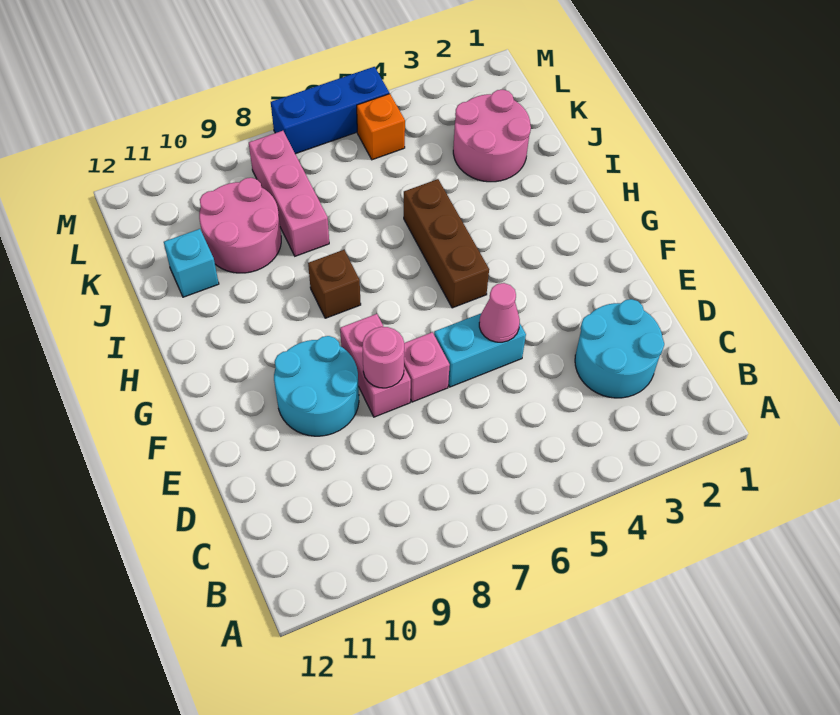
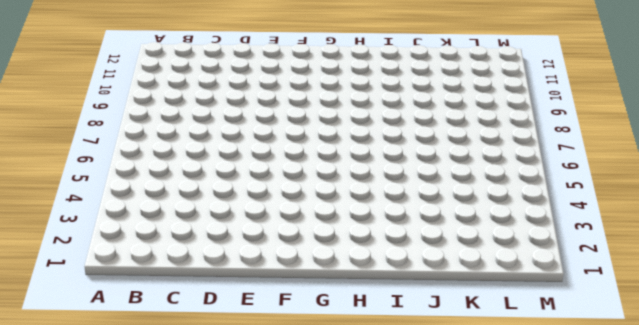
none -> cyan round brick C2:D3 level 1
none -> cyan brick E5:E6 level 1
none -> pink brick E7 level 1

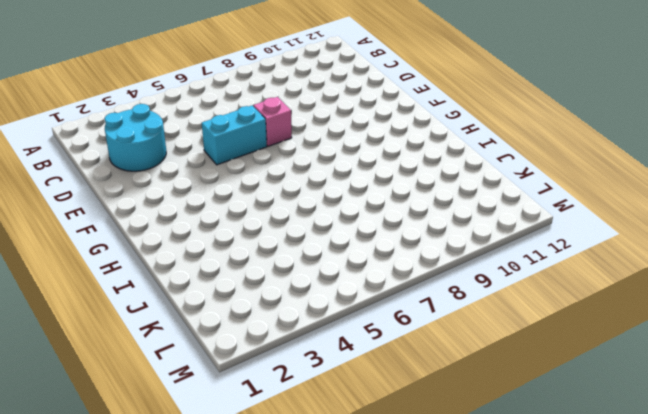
none -> pink brick E8:F8 level 1
none -> cyan round brick E9:F10 level 1
none -> brown brick G5:I5 level 1

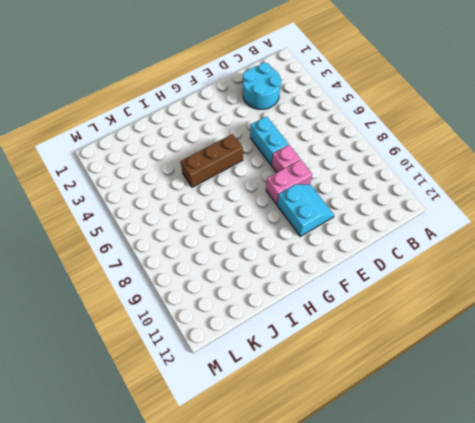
cyan slope E9:F10 level 1 top F -> cyan round brick E9:F10 level 1
none -> brown brick H8 level 1
none -> pink round brick J2:K3 level 1
none -> pink brick J8:L8 level 1

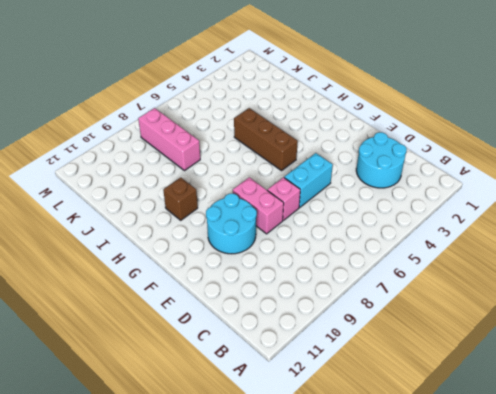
brown brick H10 level 1 -> brown brick H8 level 1
none -> pink round brick J2:K3 level 1
none -> pink round brick J9:K10 level 1
none -> cyan brick J11 level 1

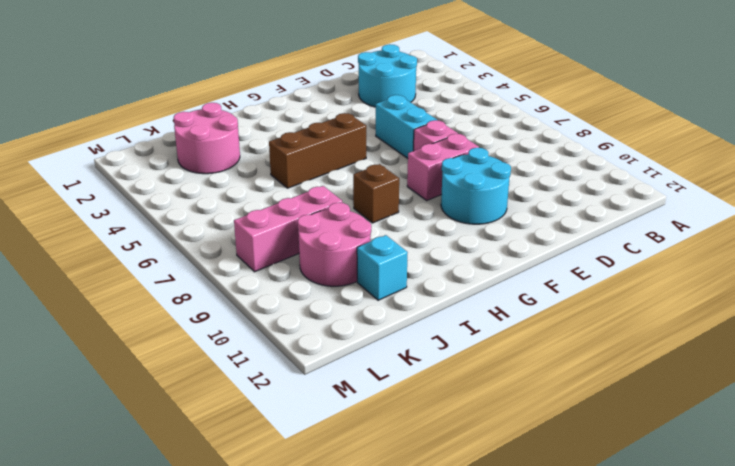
none -> orange brick L5 level 1
none -> blue brick M5:M7 level 1
none -> pink cone E5 level 2

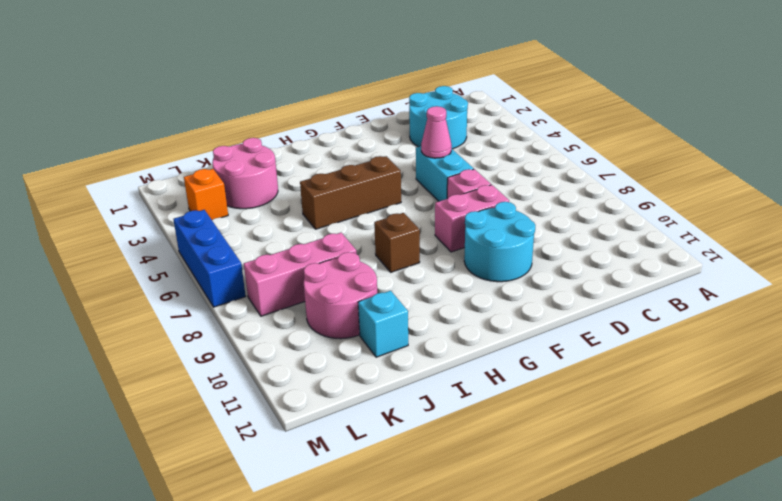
orange brick L3 level 1 -> orange brick L5 level 1
none -> pink round brick E8 level 2

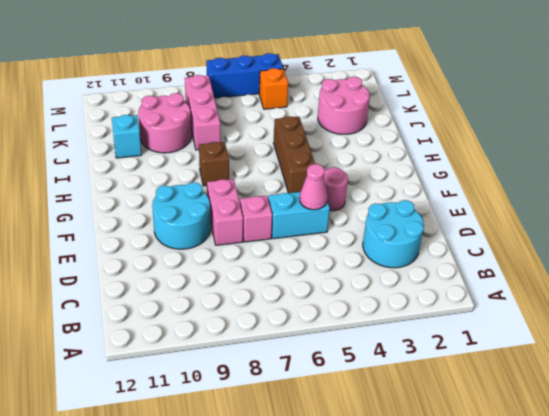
pink round brick F4 level 1 -> pink round brick E8 level 2

